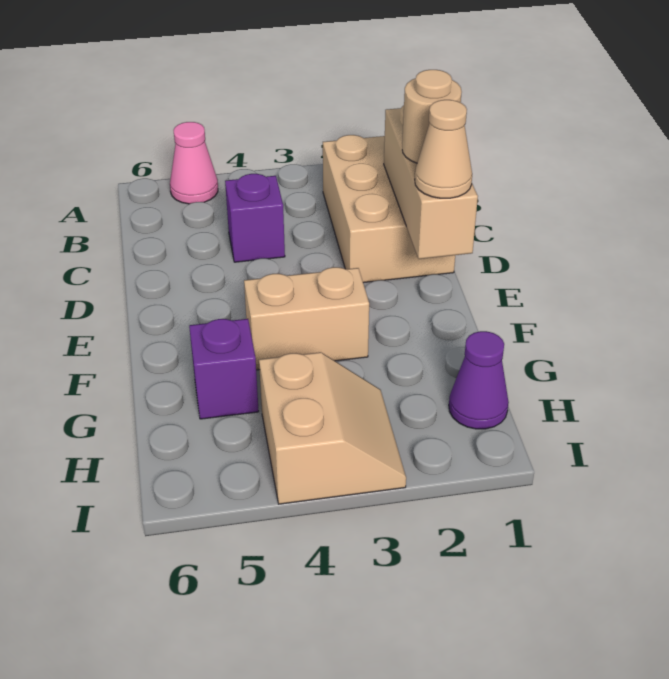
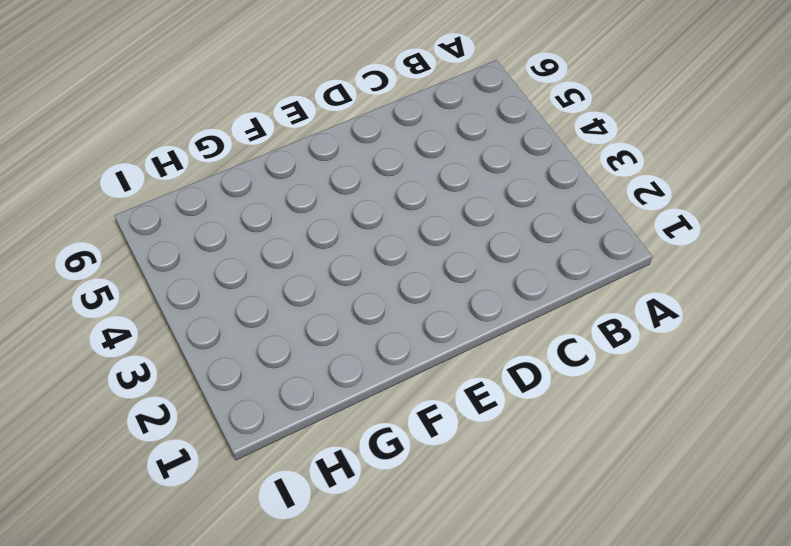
none -> pink cone A5 level 1
none -> tan brick B1:D2 level 1

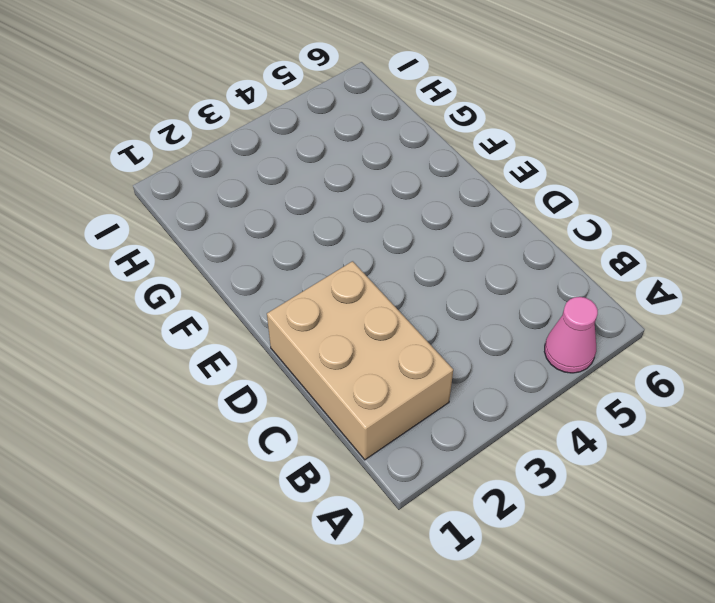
none -> purple brick C4 level 1
none -> tan brick F3:F4 level 1

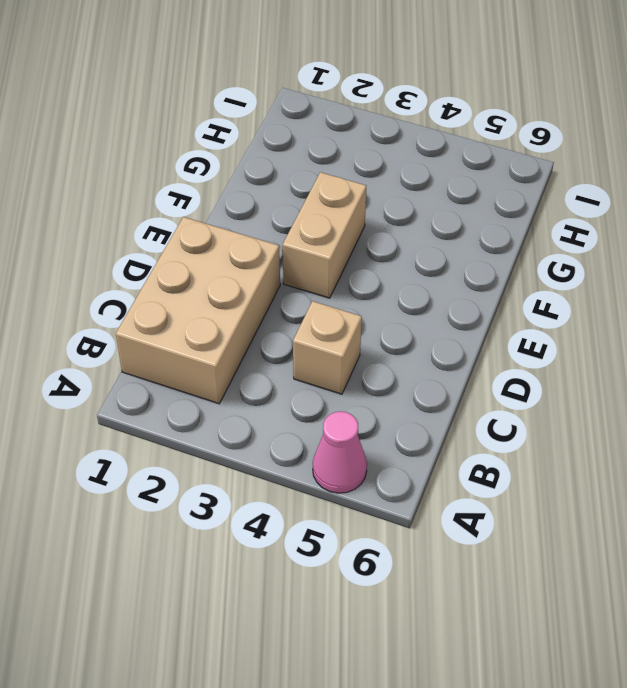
tan brick C4 level 1 -> purple brick C4 level 1
tan brick E3:F3 level 1 -> tan brick F3:F4 level 1
none -> purple brick G5 level 1
none -> purple cone H1 level 1

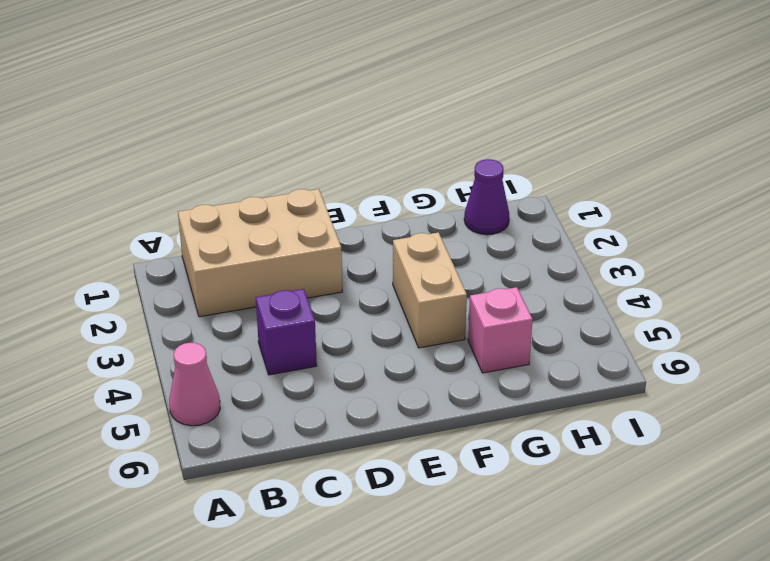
pink brick G5 level 1 -> purple brick G5 level 1
none -> tan slope H3:I4 level 1 top 4
none -> tan brick C1:E1 level 2

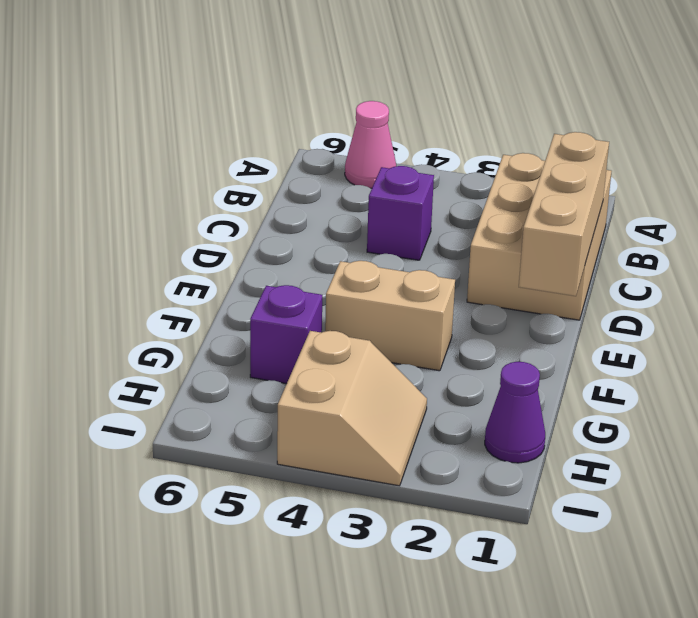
none -> tan round brick D1 level 3
none -> tan cone E1 level 3

